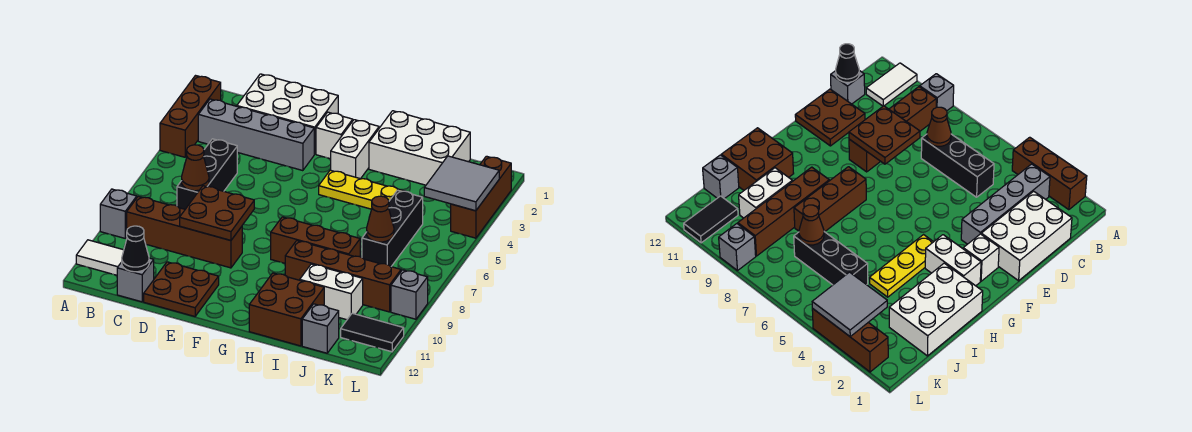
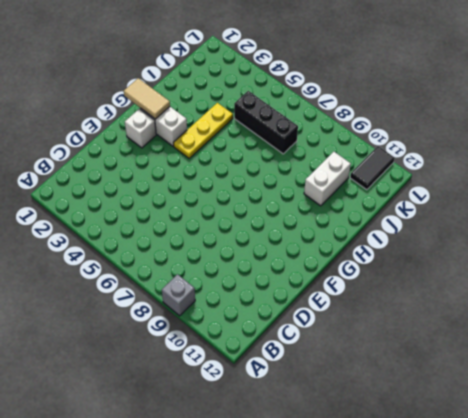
tan tile G1:G2 level 2 -> none
none -> brown brick A2:A4 level 1
none -> white tile A11:B11 level 1
none -> grey brick B3:E3 level 1

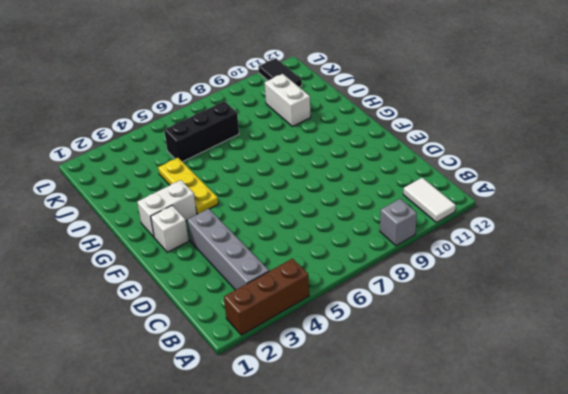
none -> brown brick B9:E9 level 1
none -> white brick C1:E2 level 1
none -> black brick C5:C7 level 1

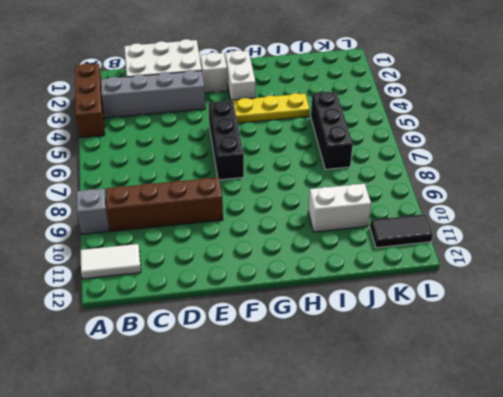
black brick F5:F7 level 1 -> black brick C5:C7 level 1
none -> grey brick C12 level 1
none -> brown plate D11:E12 level 1
none -> brown brick G8:I8 level 1

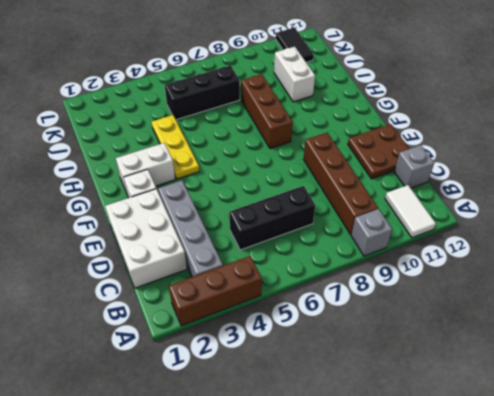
none -> white brick H1:J2 level 1
none -> brown brick H9:K9 level 1
none -> brown brick H11:I12 level 1

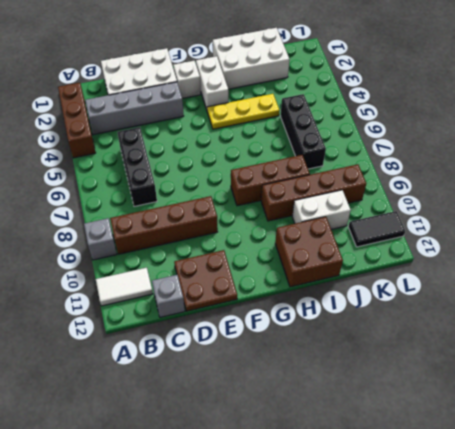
none -> grey brick J12 level 1
none -> brown brick L2:L4 level 1
none -> grey brick L9 level 1

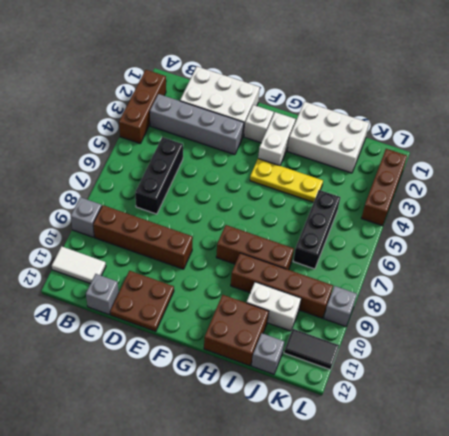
none -> brown cone C7 level 2
none -> black cone C12 level 2
none -> brown plate D8:E9 level 2

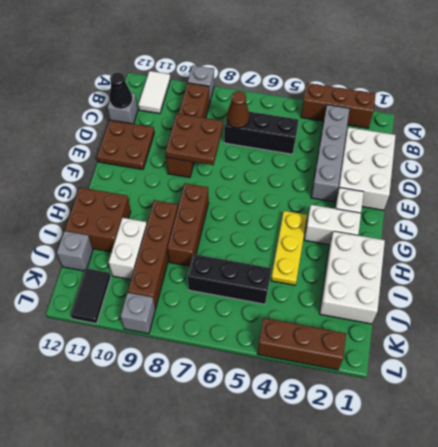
none -> brown cone J7 level 2
none -> grey tile K3:L4 level 2

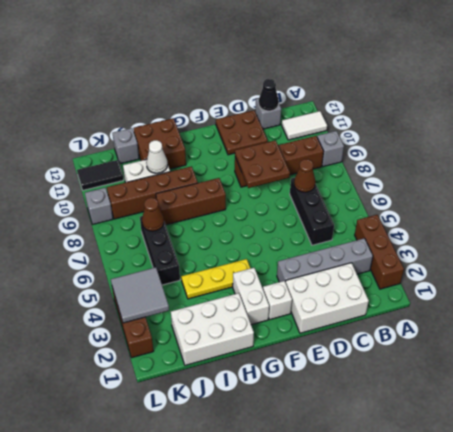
white cone I10 level 2 -> none

